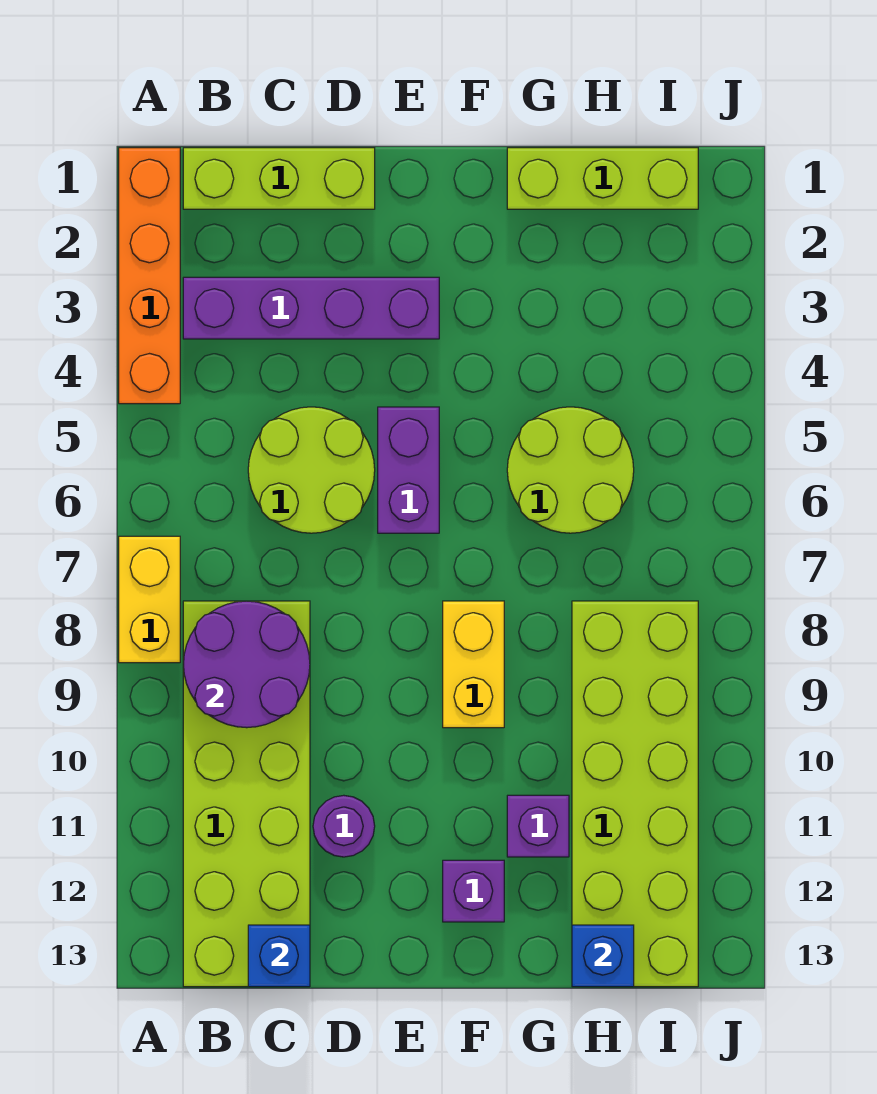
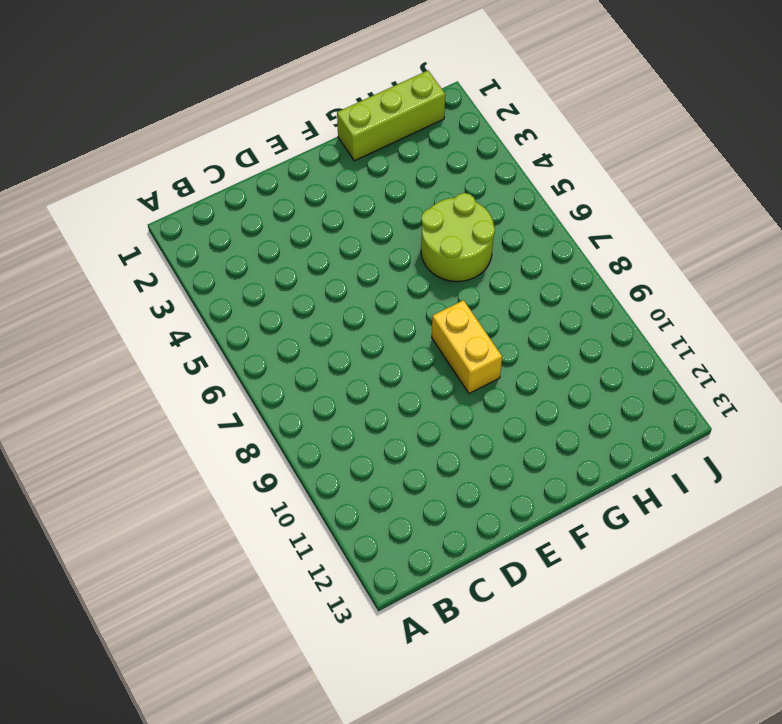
none -> orange brick A1:A4 level 1
none -> yellow brick A7:A8 level 1
none -> lime brick B1:D1 level 1

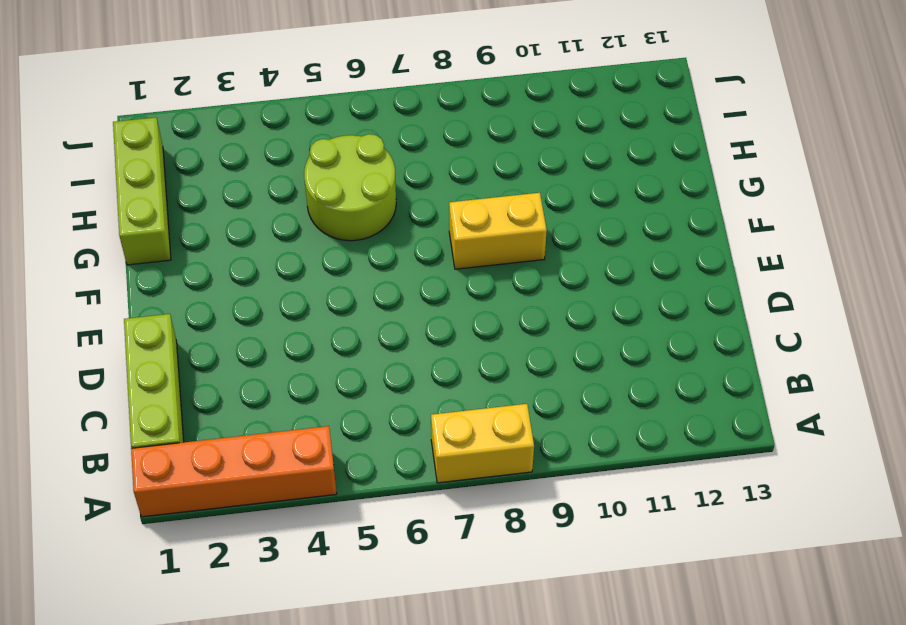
none -> purple brick B3:E3 level 1
none -> lime brick B8:C13 level 1
none -> lime round brick C5:D6 level 1

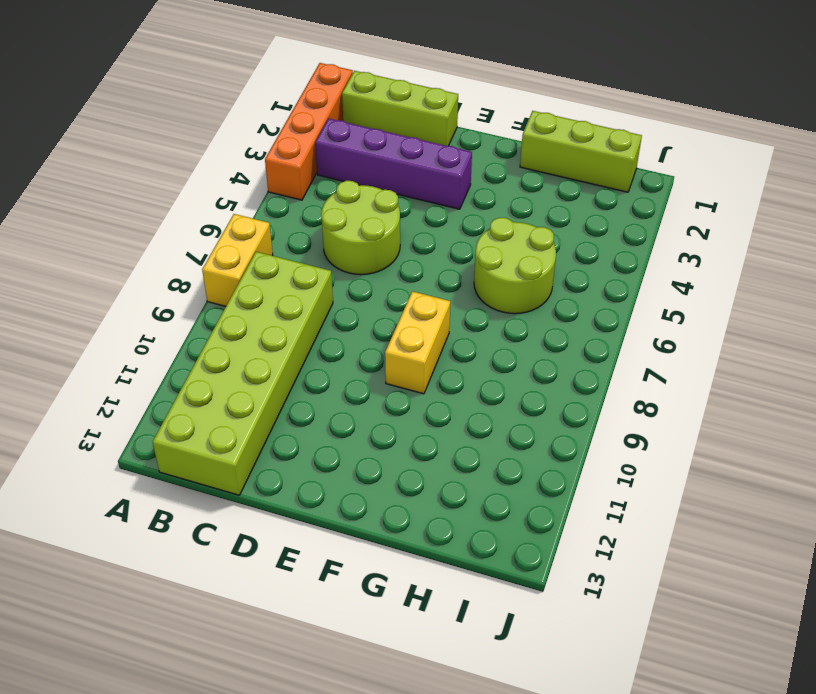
none -> purple round brick D11 level 1
none -> purple brick E5:E6 level 1
none -> purple brick F12 level 1

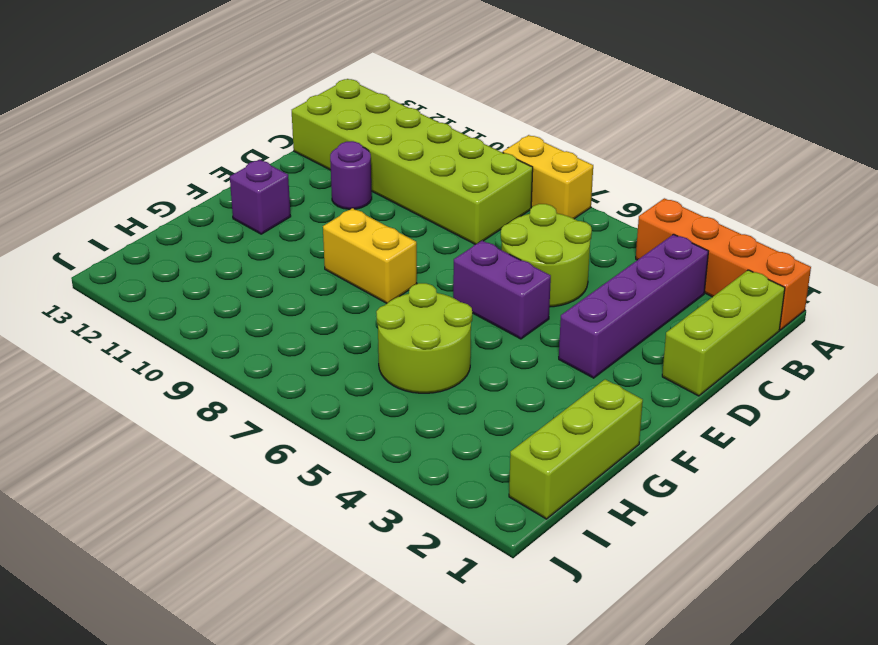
none -> purple brick G11 level 1
none -> lime brick H8:I13 level 1
none -> purple round brick B8:C9 level 2

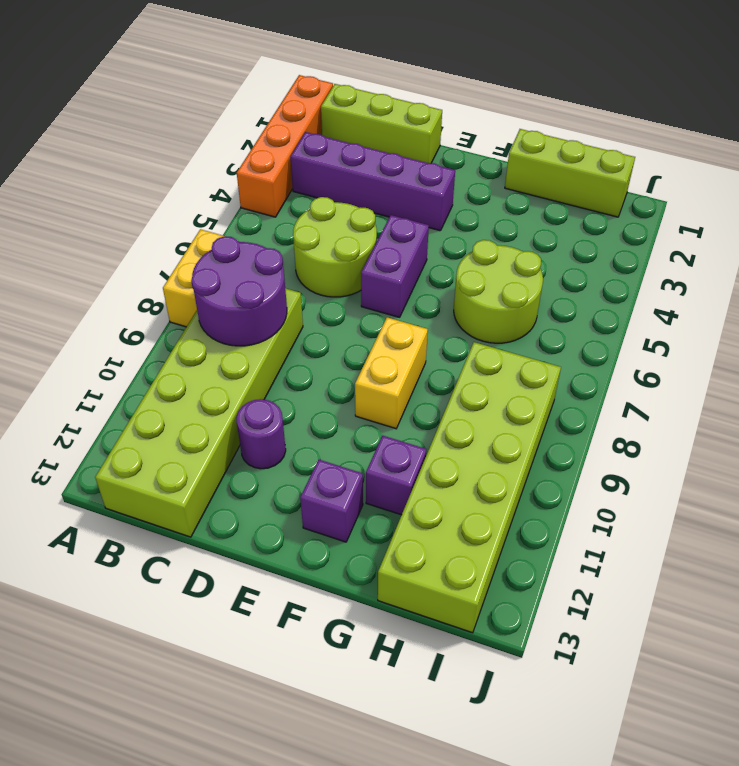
none -> blue brick C13 level 2
none -> blue brick H13 level 2

